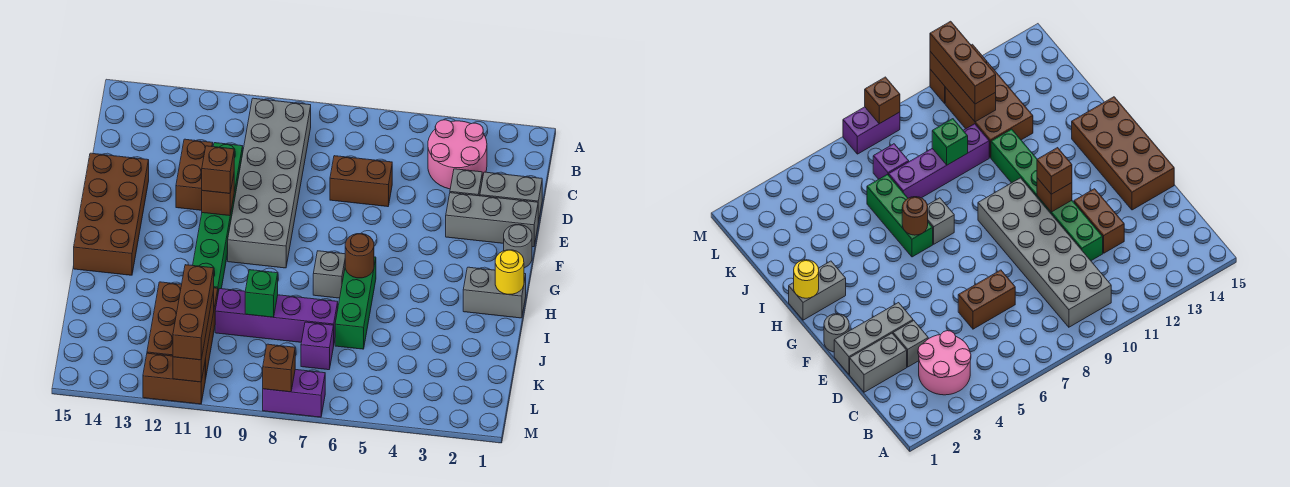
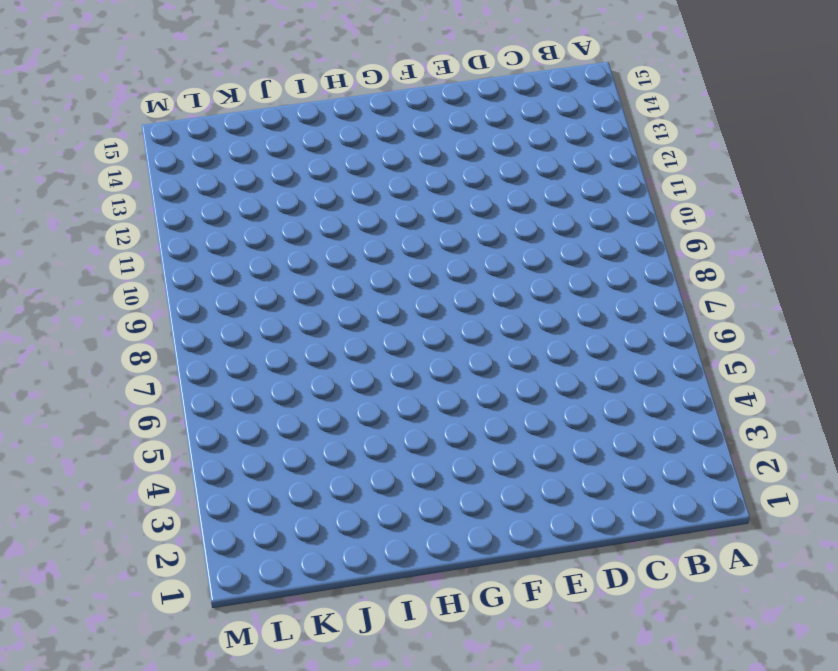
none -> pink round brick B3:C4 level 1
none -> grey brick B9:G10 level 1
none -> grey brick D1:D2 level 1

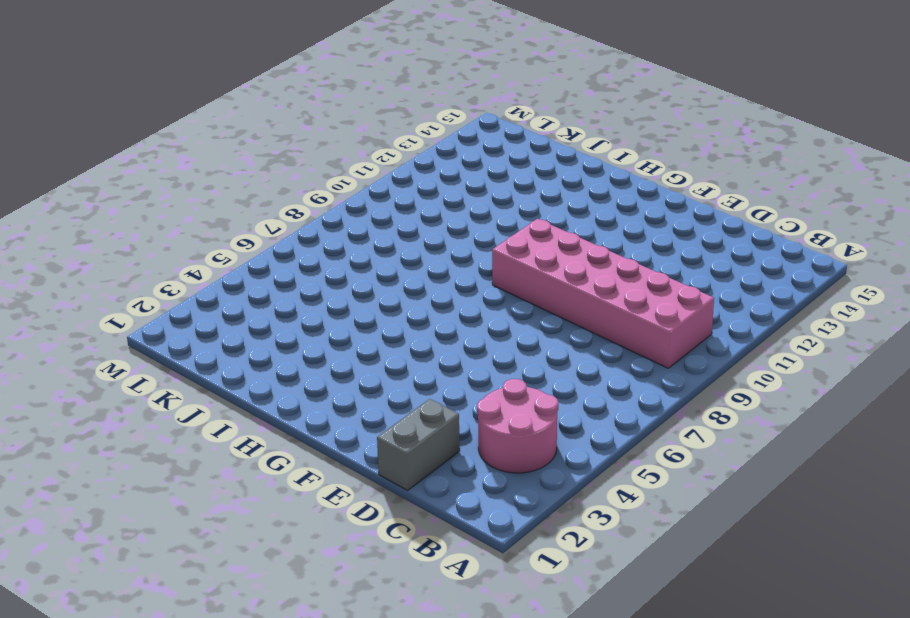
pink brick B9:G10 level 1 -> grey brick B9:G10 level 1
none -> grey brick D3 level 1
none -> brown brick D6:D7 level 1
none -> green brick D11:I11 level 1

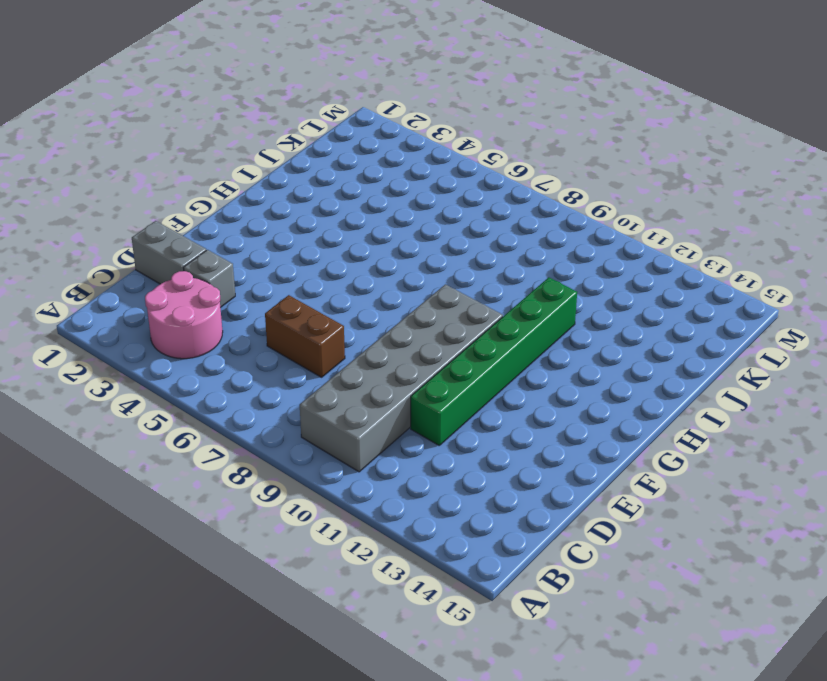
none -> brown brick D12:E12 level 1
none -> grey brick E1:E3 level 1
none -> brown brick E14:H15 level 1

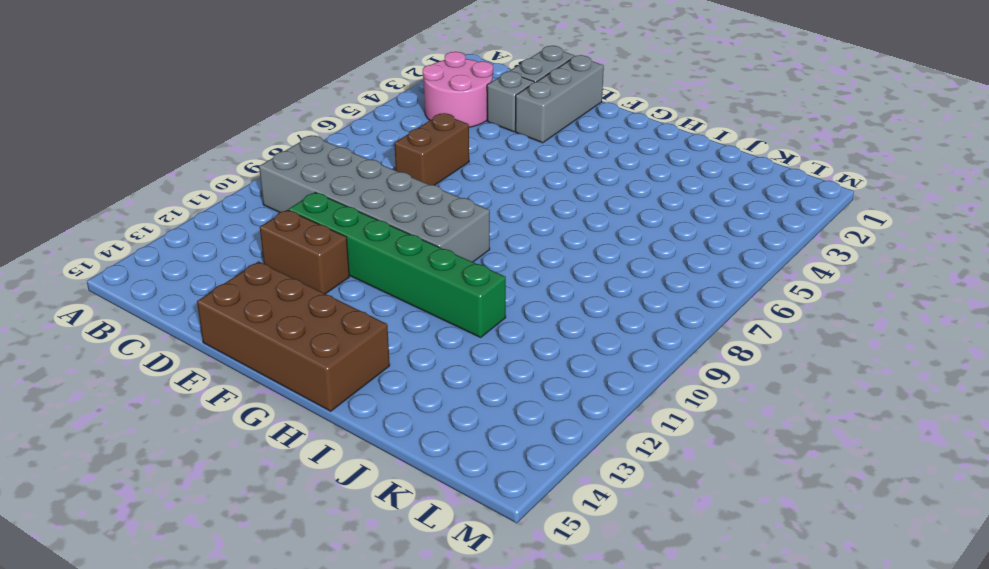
none -> grey round brick F1 level 1
none -> grey brick H1:H2 level 1
none -> green brick H6:J6 level 1

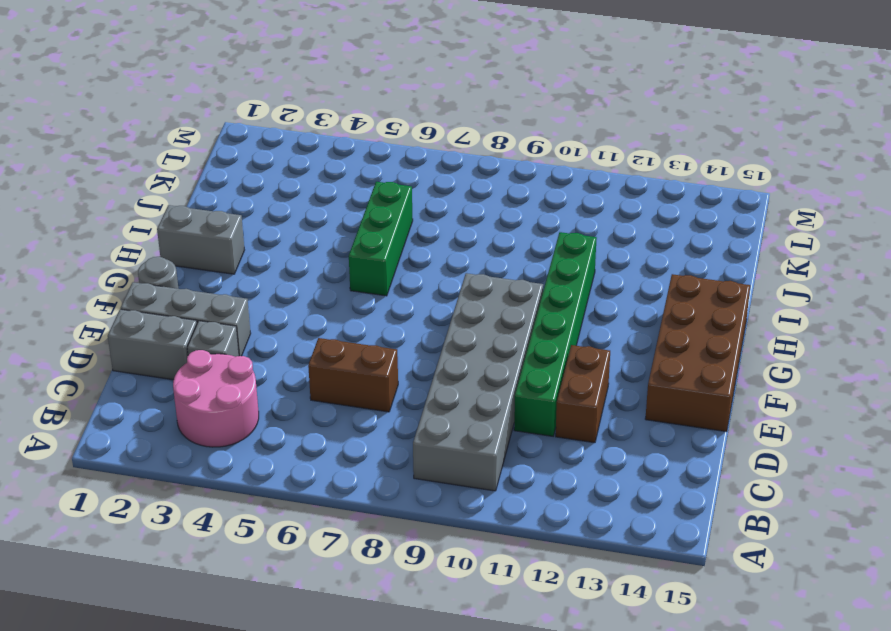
none -> grey brick H7 level 1
none -> purple brick J7:J10 level 1
none -> brown brick J11:L12 level 1

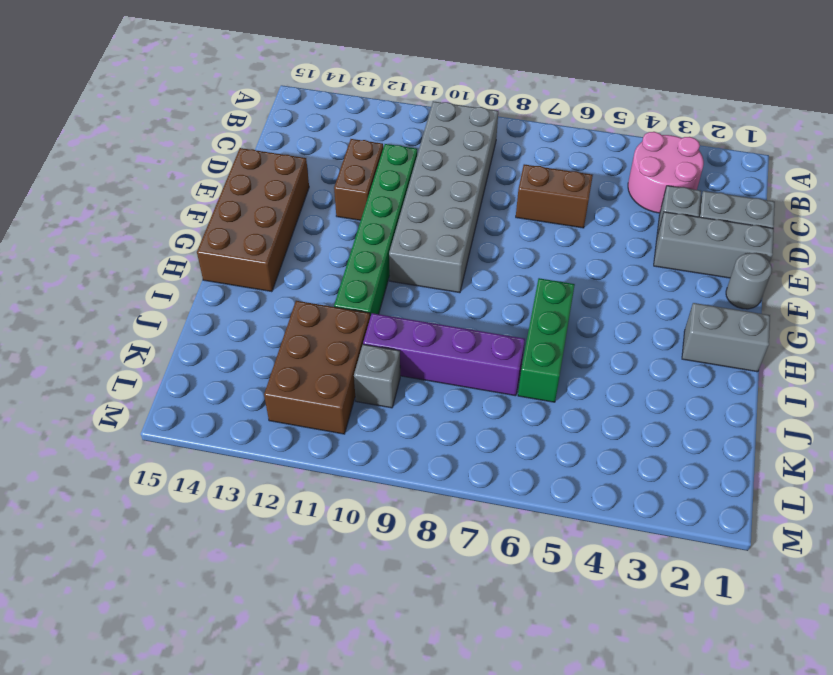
grey brick K10 level 1 -> grey brick H7 level 1
none -> purple brick K7 level 1
none -> purple brick M7:M8 level 1
none -> brown brick M11:M12 level 1

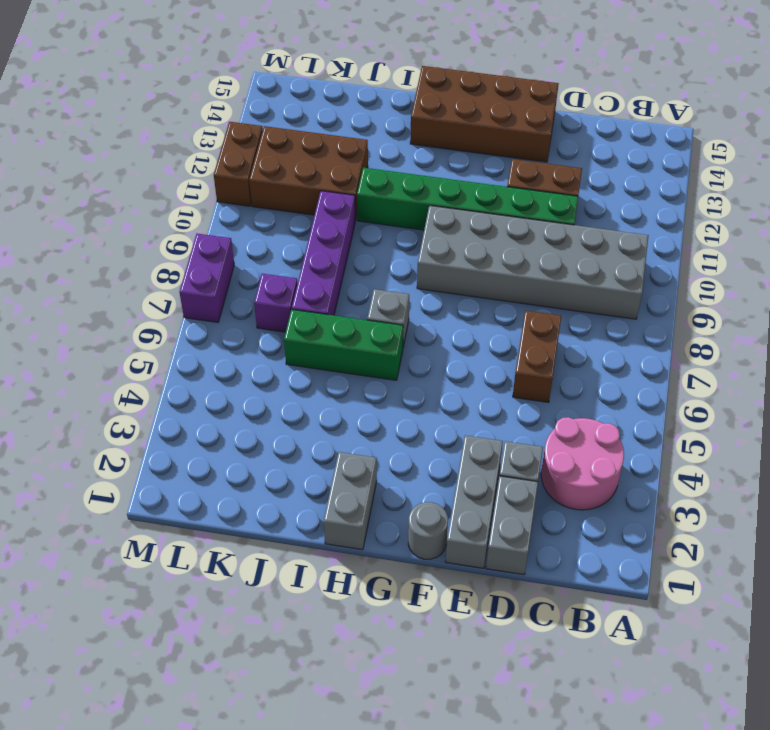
none -> brown brick F11 level 2
none -> yellow round brick H1 level 2
none -> brown round brick H6 level 2

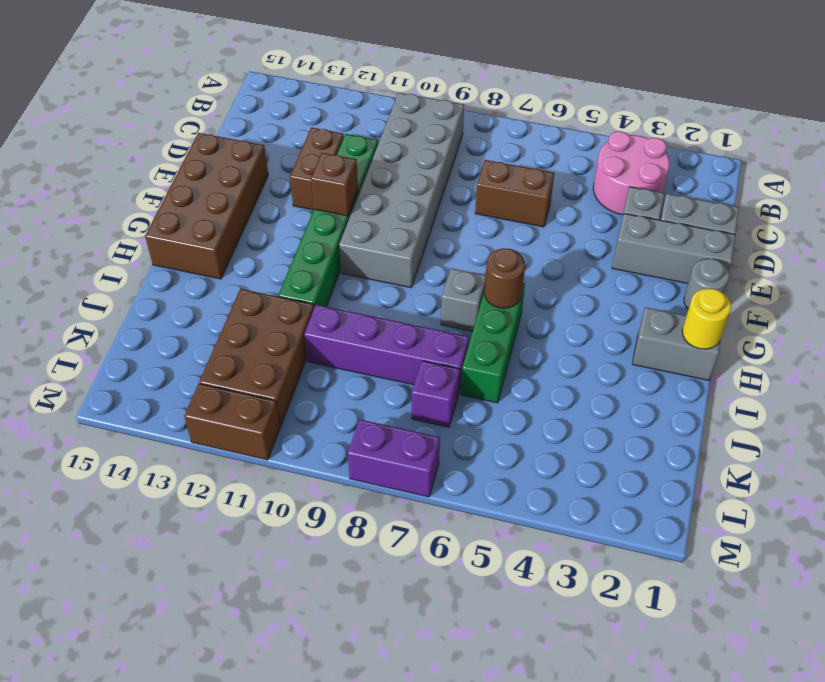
none -> green brick J9 level 2
none -> brown brick K11:M11 level 2
none -> brown brick M8 level 2

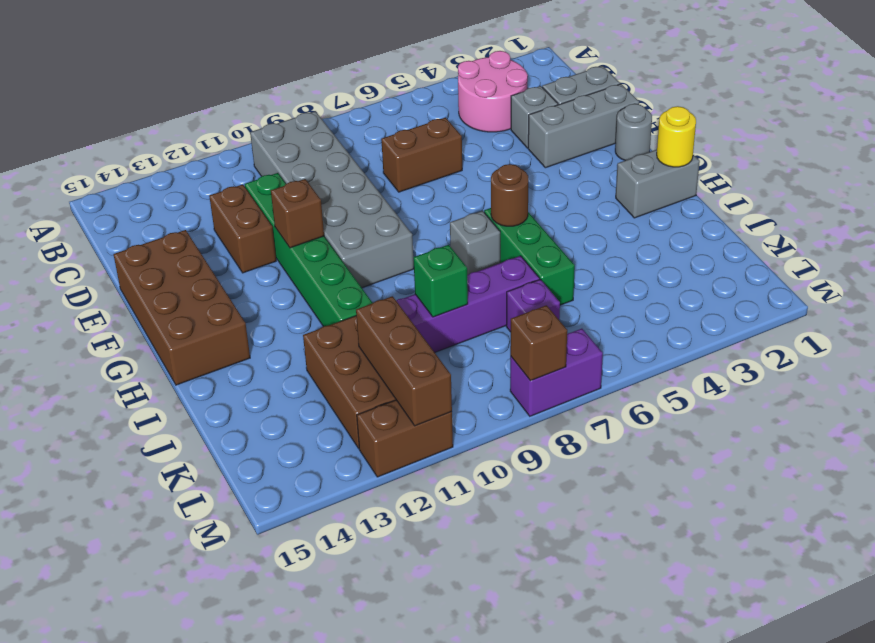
none -> brown brick F11 level 3
none -> brown brick K11:M11 level 3

